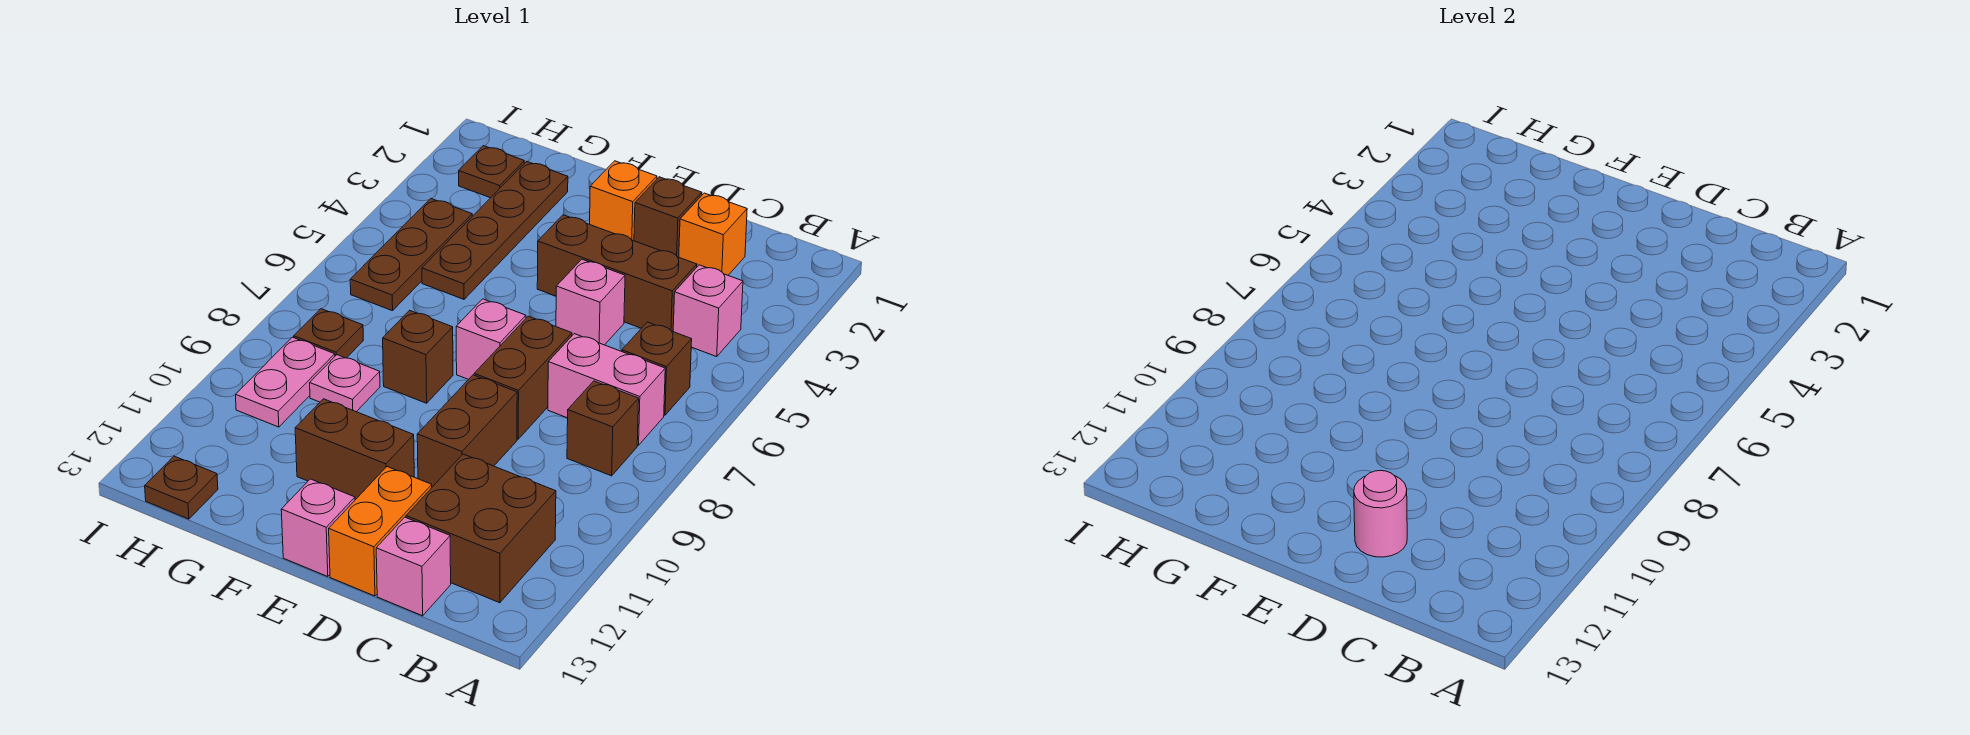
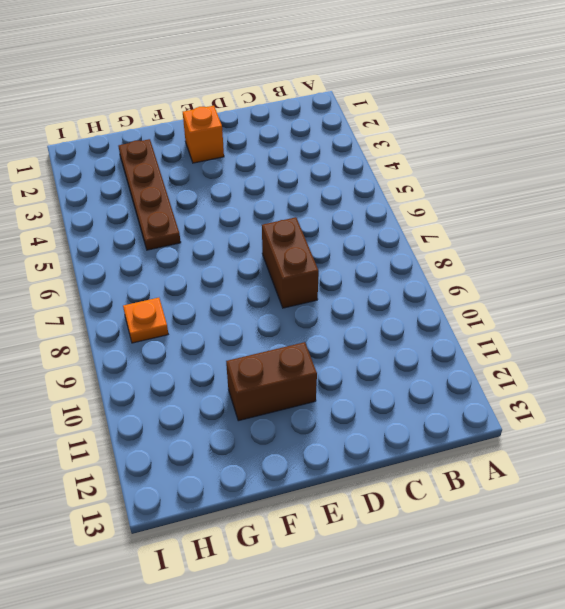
orange plate H8 level 1 -> brown plate H8 level 1
none -> pink brick B4 level 1
none -> brown brick B6 level 1
none -> pink brick B7:C7 level 1

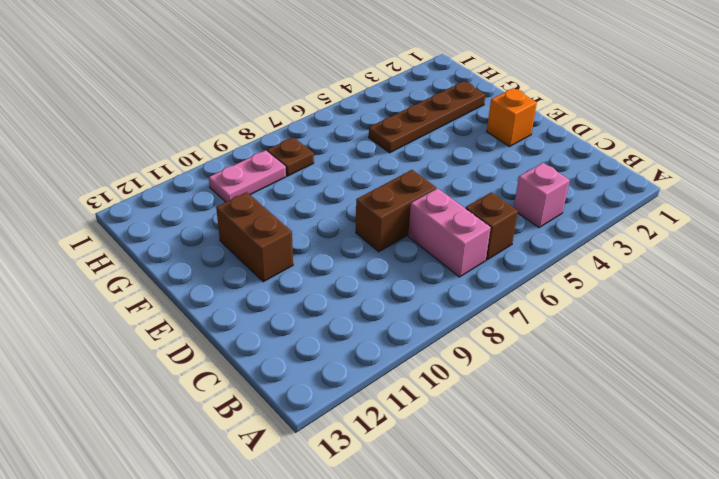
none -> brown brick B8 level 1
none -> brown brick B11:C12 level 1
none -> orange brick C2 level 1

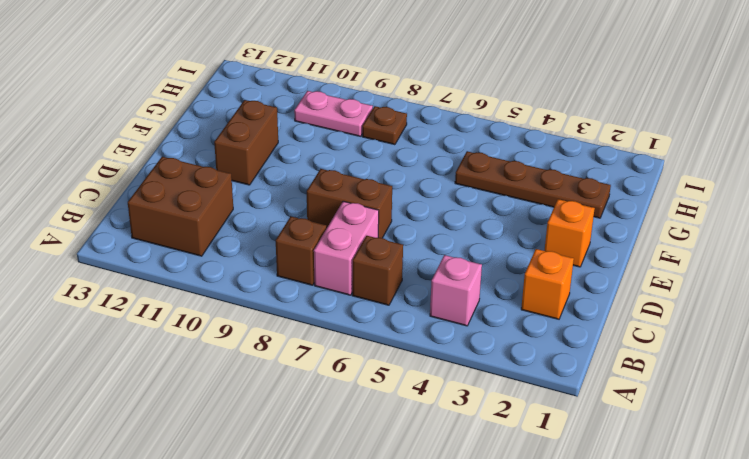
none -> brown brick C4:E4 level 1
none -> pink brick C13 level 1
none -> brown brick D2 level 1

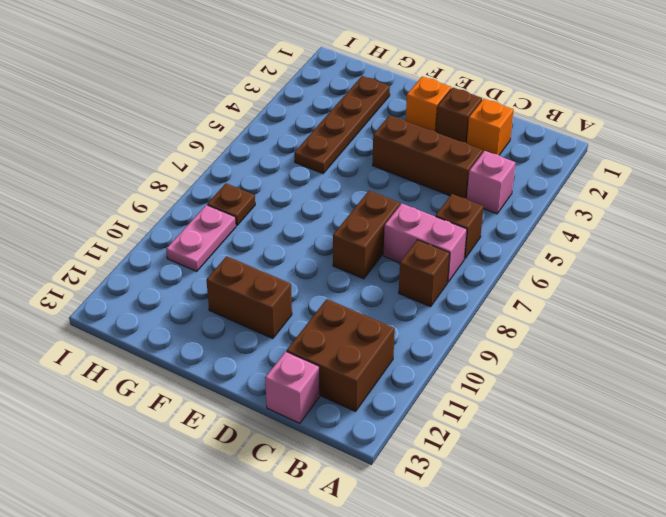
none -> pink brick D5 level 1
none -> brown brick D9:D10 level 1
none -> orange brick D12:D13 level 1

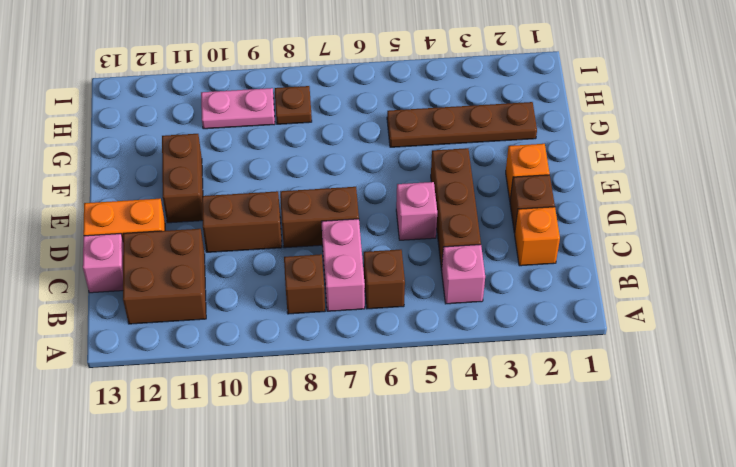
none -> pink brick E7 level 1
none -> pink brick E13 level 1
none -> brown brick F8 level 1

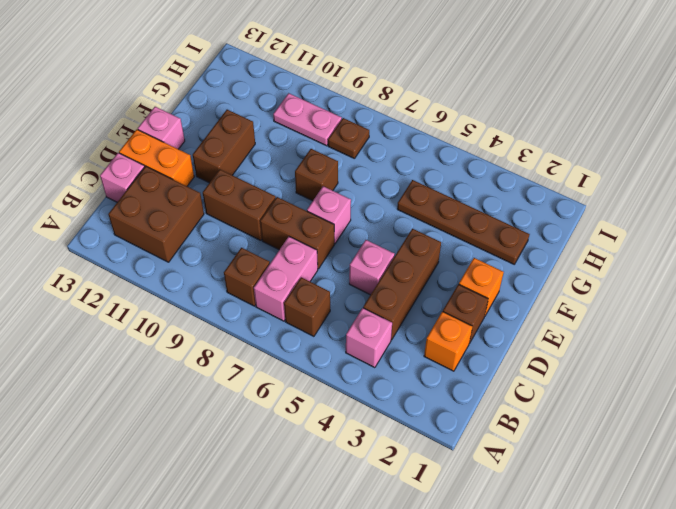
none -> pink plate G9 level 1
none -> brown plate H2 level 1
none -> brown plate H4:H6 level 1

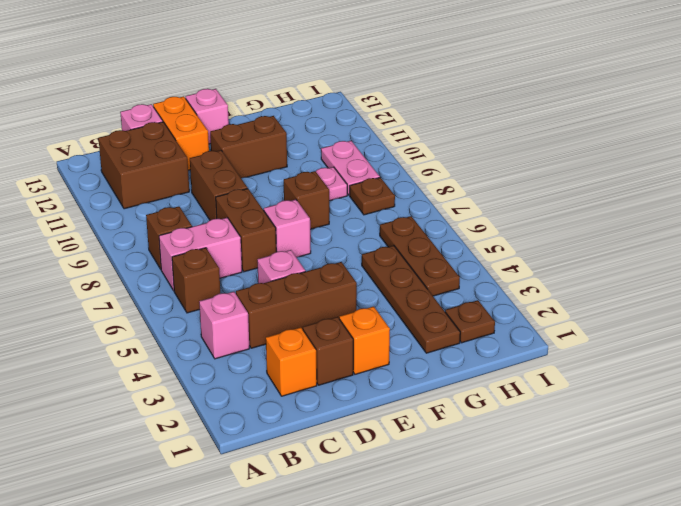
none -> brown plate H13 level 1
none -> pink round brick D12 level 2

